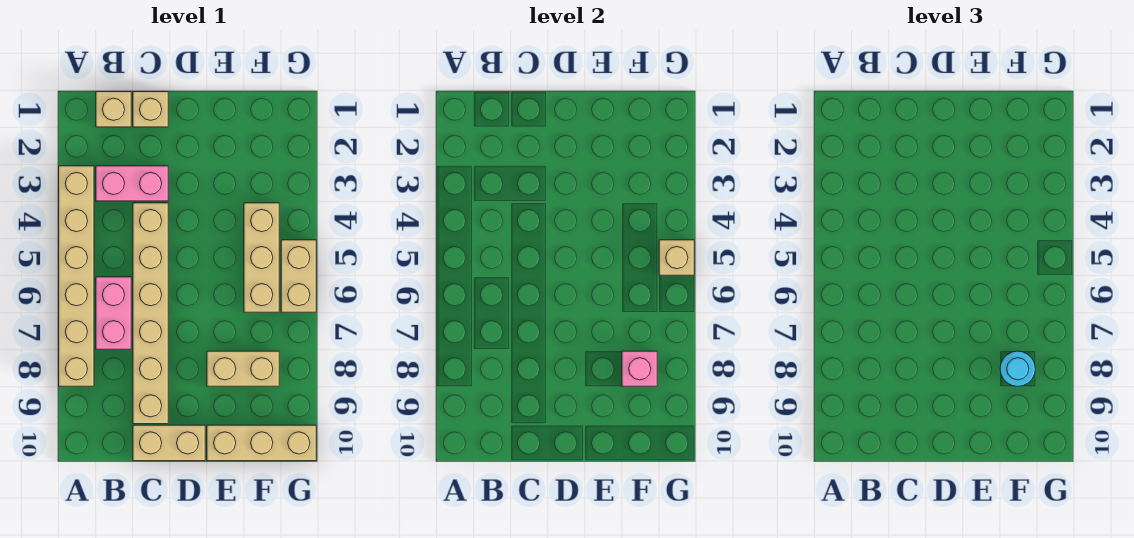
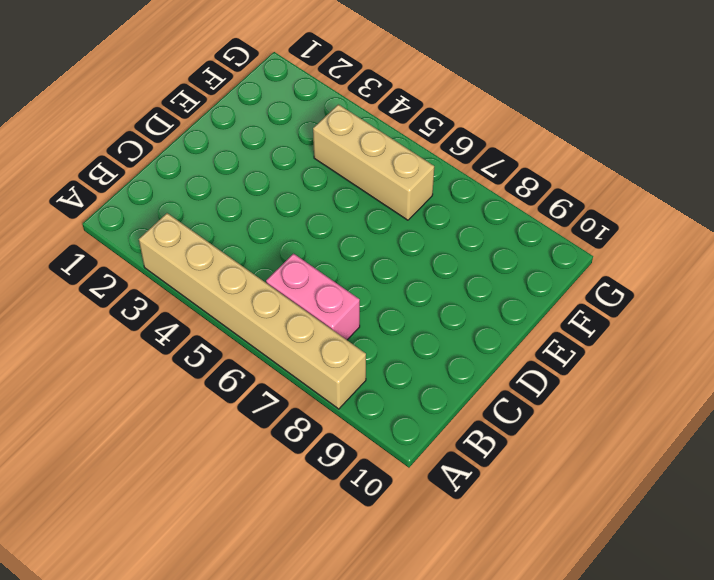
none -> tan brick B1 level 1
none -> pink brick B3:C3 level 1
none -> tan brick C1 level 1

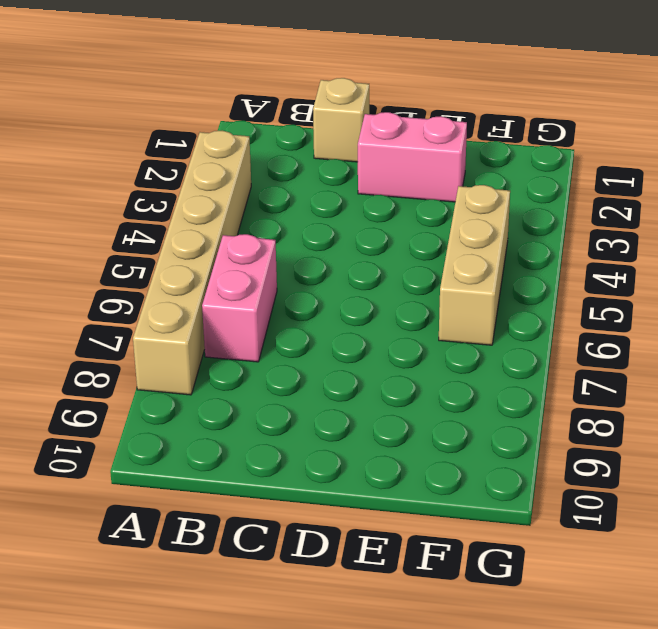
pink brick D2:E2 level 1 -> pink brick B3:C3 level 1
none -> tan brick B1 level 1
none -> tan brick C4:C9 level 1
none -> tan brick C10:D10 level 1

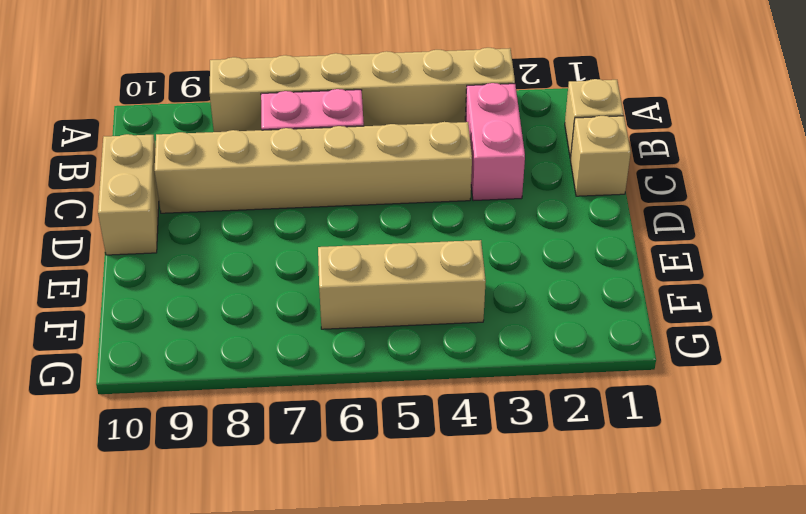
none -> tan brick E8:F8 level 1
none -> tan brick E10:G10 level 1
none -> tan brick G5:G6 level 1

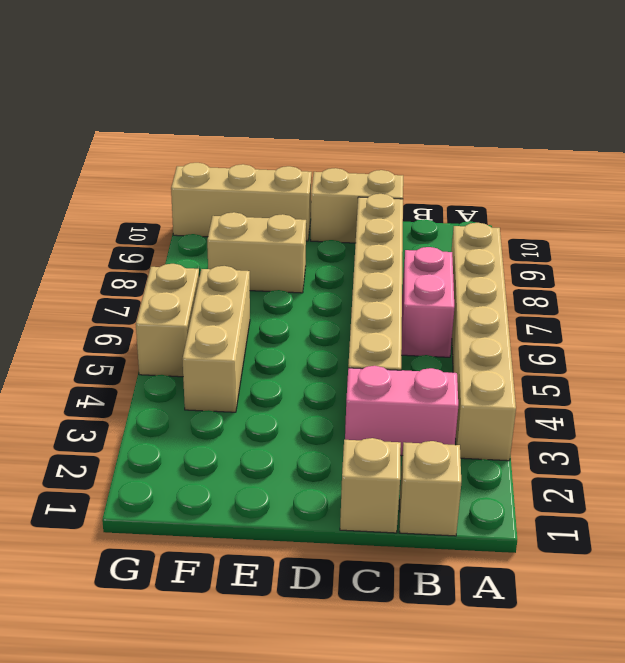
none -> pink brick F8 level 2
none -> tan brick G5 level 2
none -> cyan round brick F8 level 3

